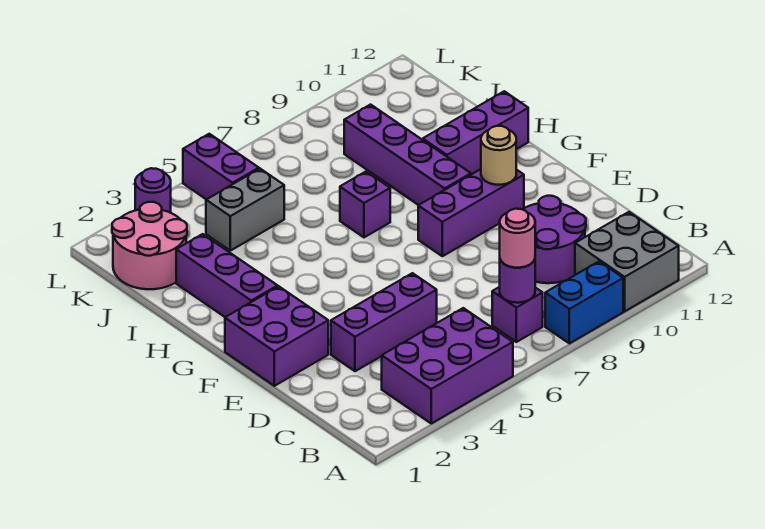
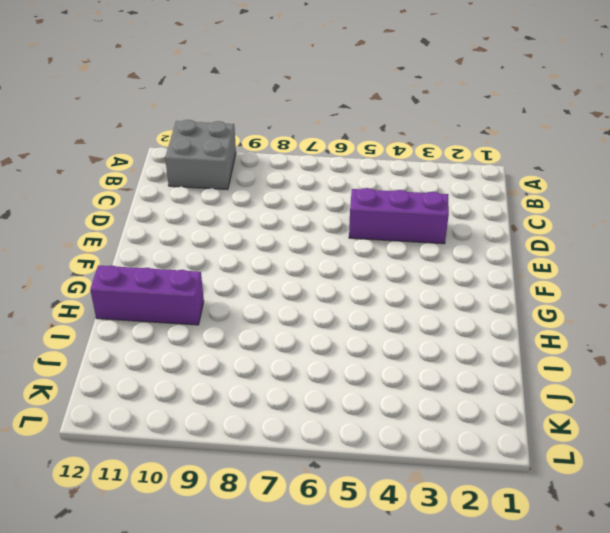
none -> purple brick A3:B5 level 1
none -> blue brick A8:A9 level 1
none -> purple brick B7 level 1

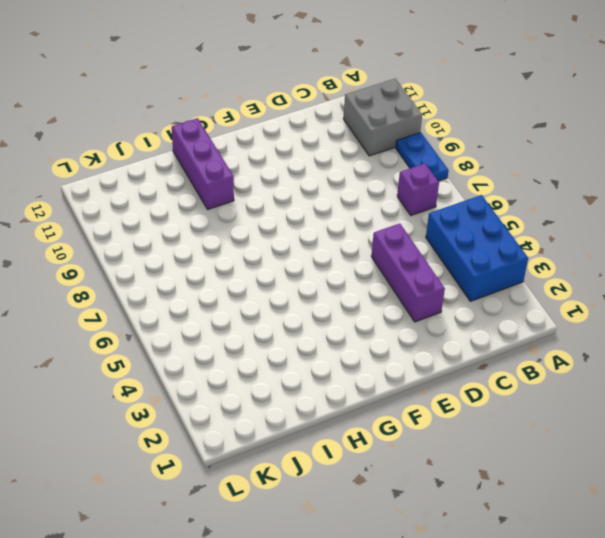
blue brick A3:B5 level 1 -> purple brick A3:B5 level 1
blue plate A8:A9 level 1 -> blue brick A8:A9 level 1
none -> purple round brick C9:D10 level 1
none -> purple brick E1:F2 level 1
none -> purple brick F8:F10 level 1

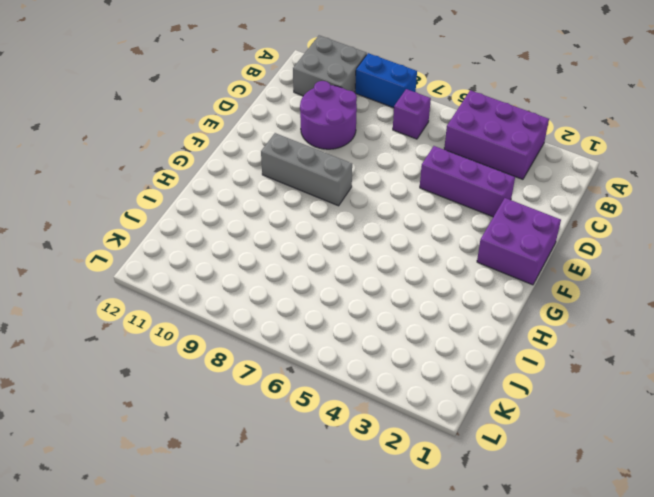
grey brick F8:F10 level 1 -> purple brick F8:F10 level 1
none -> purple brick G2:I2 level 1
none -> purple brick G9:J9 level 1
none -> purple brick H7 level 1

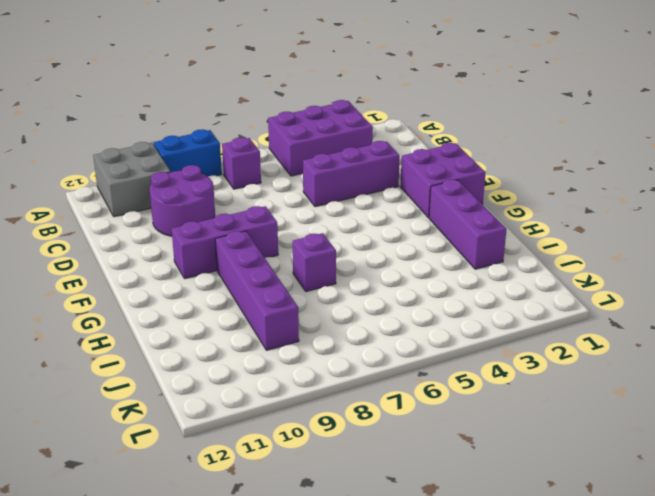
none -> purple brick H10:H12 level 1
none -> pink round brick J1:K2 level 1
none -> grey brick J4:J5 level 1

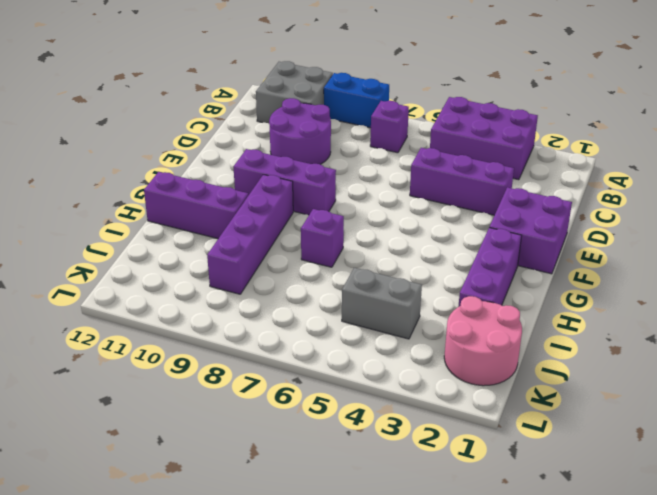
none -> purple brick K5:L5 level 1
none -> purple round brick L3 level 1
none -> purple round brick B7 level 2

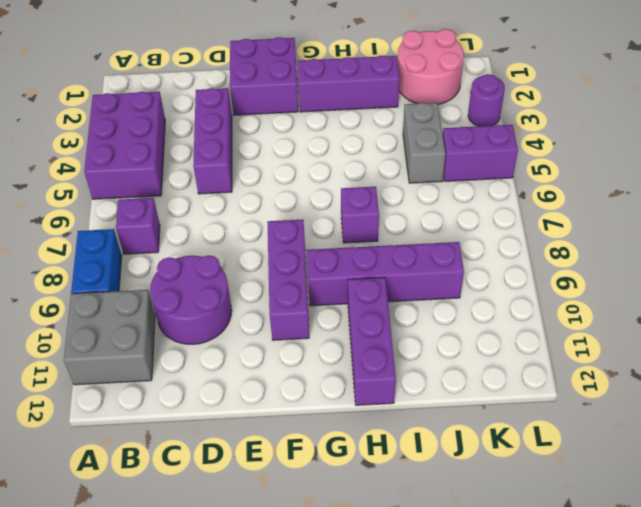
none -> purple round brick B7 level 2
none -> tan round brick F10 level 2
none -> pink round brick B7 level 3

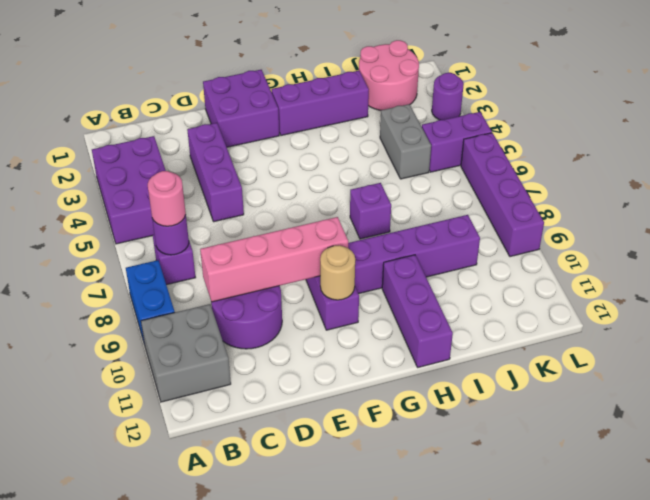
pink brick C9:F9 level 2 -> none
purple brick L6:L9 level 1 -> none

